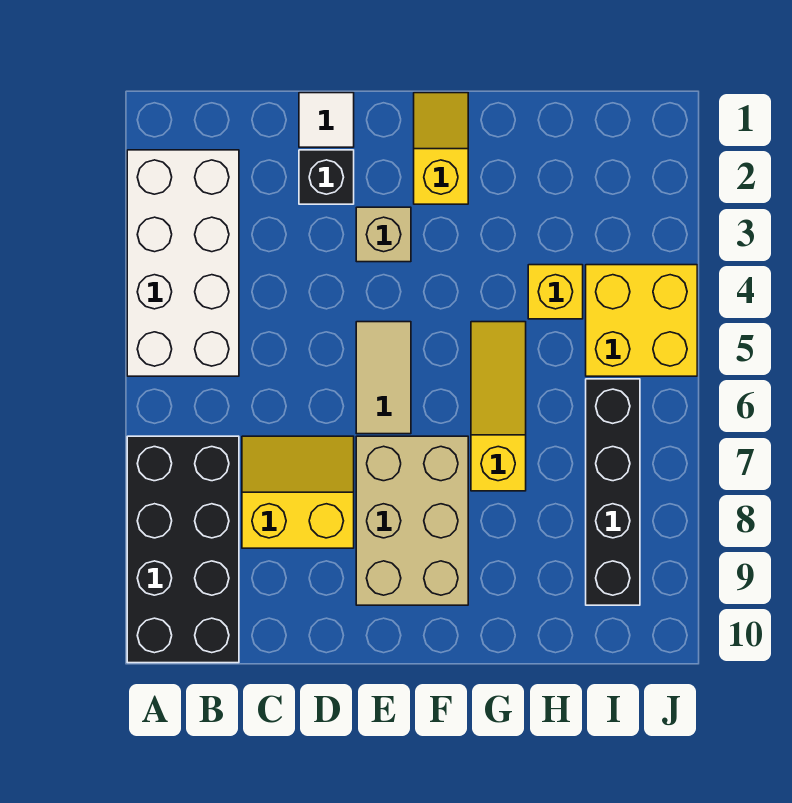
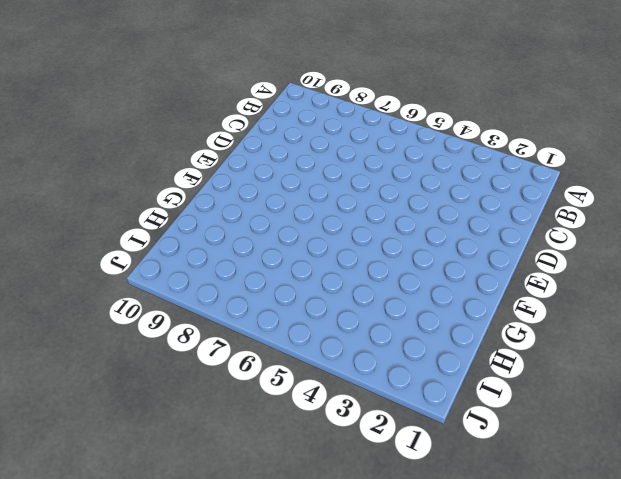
none -> white brick A2:B5 level 1
none -> black brick A7:B10 level 1
none -> yellow slope C7:D8 level 1 top 8

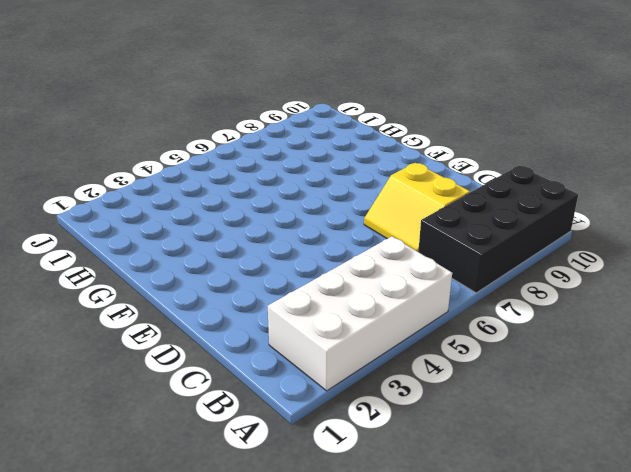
none -> white tile D1 level 1
none -> black brick D2 level 1
none -> tan brick E3 level 1

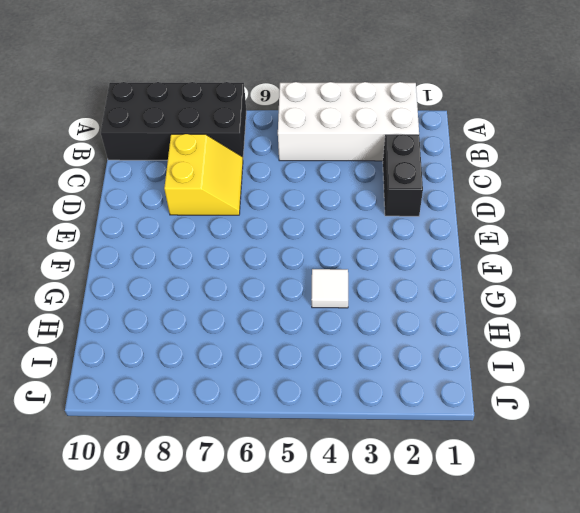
black brick C2:D2 level 1 -> black brick D2 level 1
white tile G4 level 1 -> white tile D1 level 1
none -> tan brick E3 level 1
none -> tan tile E5:E6 level 1
none -> tan brick E7:F9 level 1

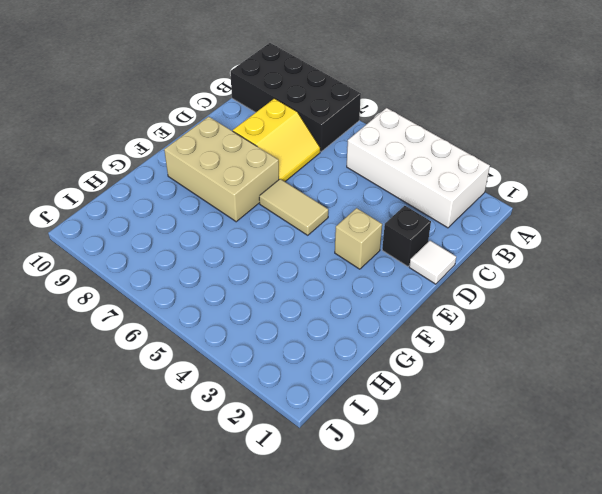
none -> yellow slope F1:F2 level 1 top 2
none -> yellow slope G5:G7 level 1 top 7
none -> yellow brick H4 level 1

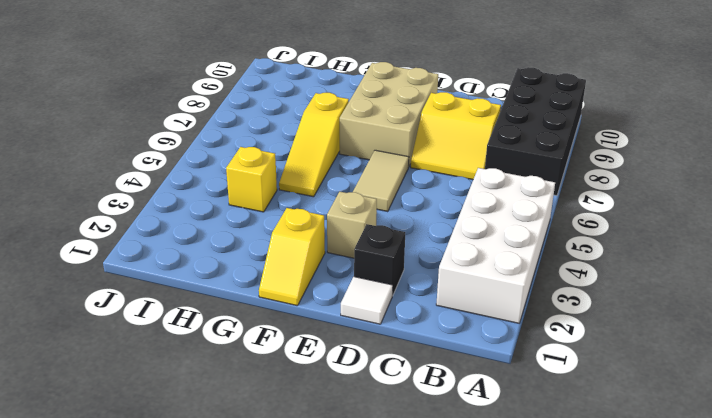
none -> yellow brick I4:J5 level 1
none -> black brick I6:I9 level 1

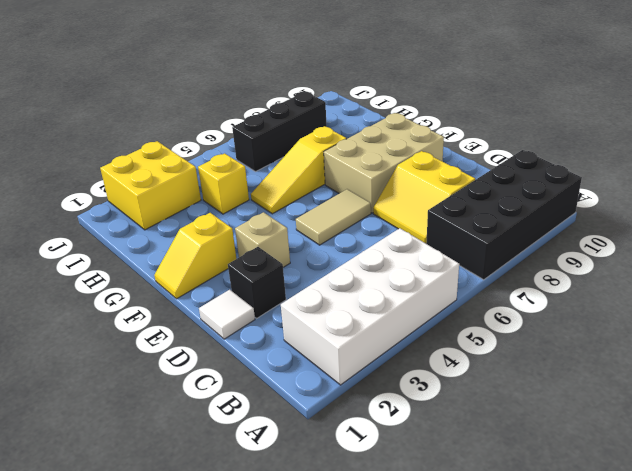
yellow brick I2:J3 level 1 -> yellow brick I4:J5 level 1
black brick I6:I8 level 1 -> black brick I6:I9 level 1

